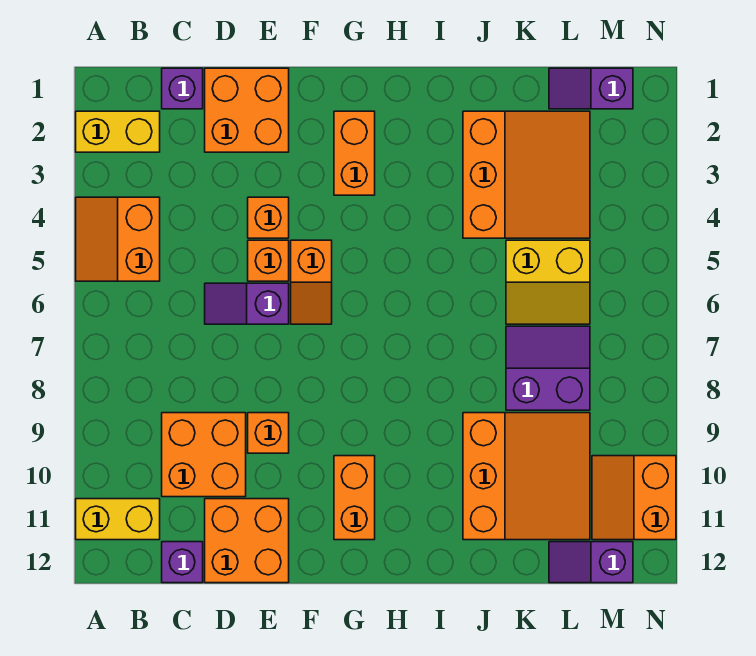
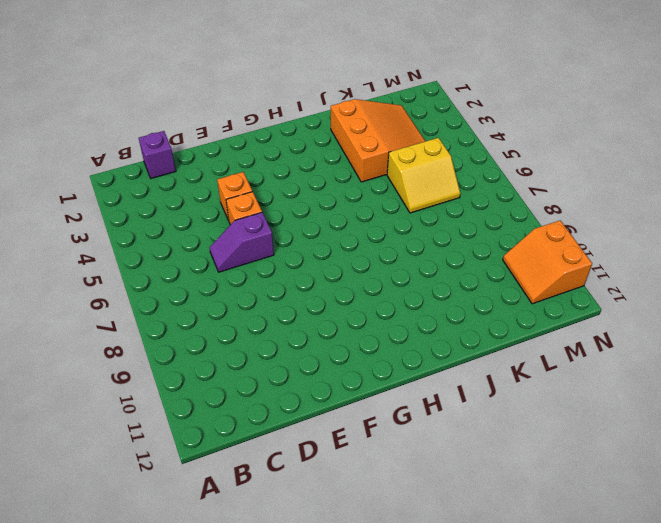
none -> yellow brick A2:B2 level 1
none -> orange slope A4:B5 level 1 top B
none -> yellow brick A11:B11 level 1

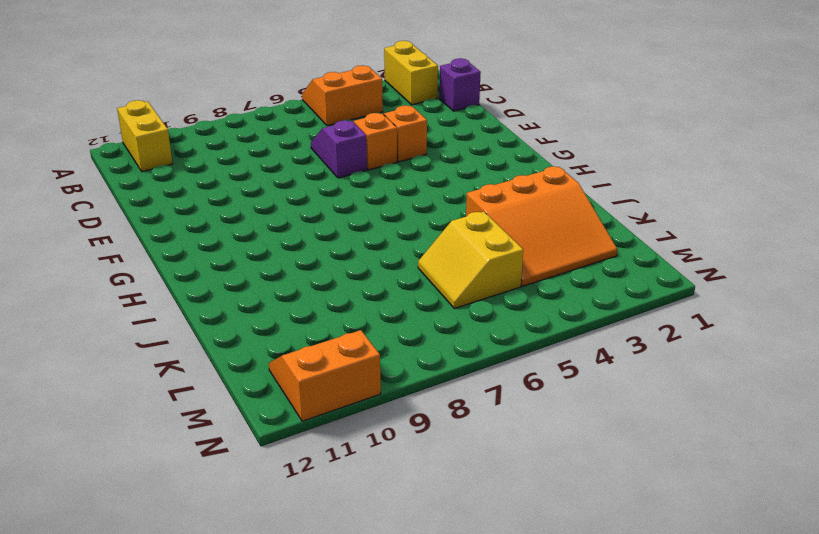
none -> orange brick C9:D10 level 1
none -> purple brick C12 level 1
none -> orange brick D1:E2 level 1

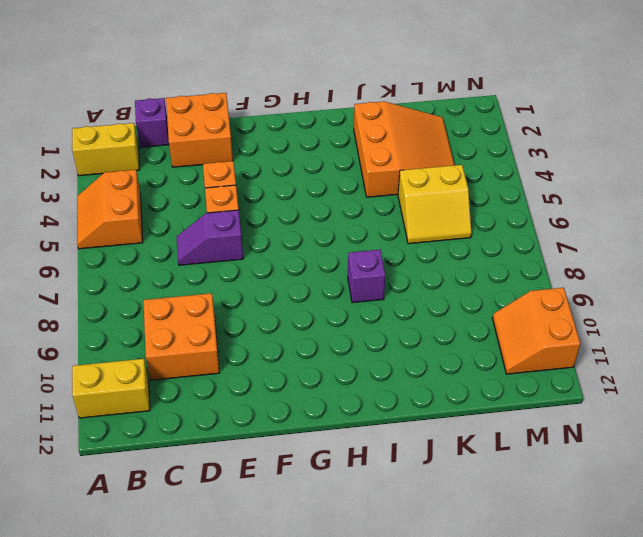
purple brick I8 level 1 -> purple brick C12 level 1
none -> orange brick D11:E12 level 1
none -> orange brick E9 level 1
none -> orange slope F5:F6 level 1 top 5

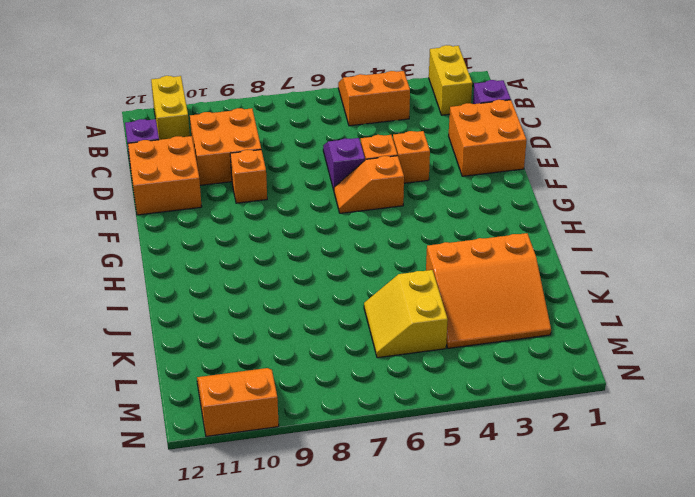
none -> orange brick G2:G3 level 1
none -> orange brick G10:G11 level 1
none -> orange slope J9:L11 level 1 top J

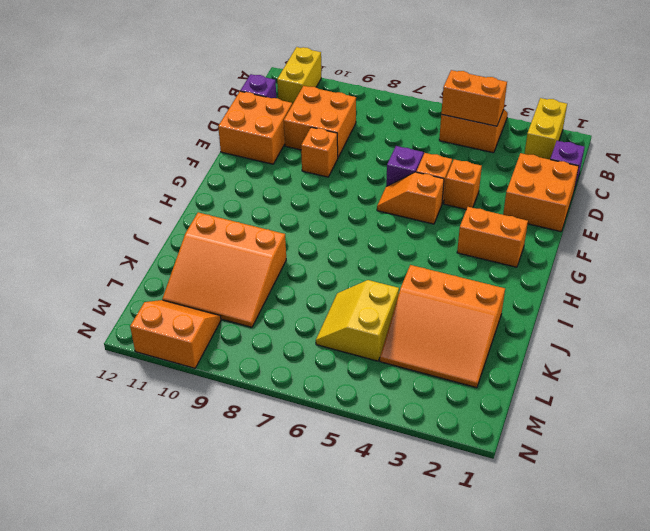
orange brick B4:B5 level 2 -> orange brick G10:G11 level 1
none -> purple slope K7:L8 level 1 top 8
none -> purple slope L1:M1 level 1 top M
none -> purple slope L12:M12 level 1 top M

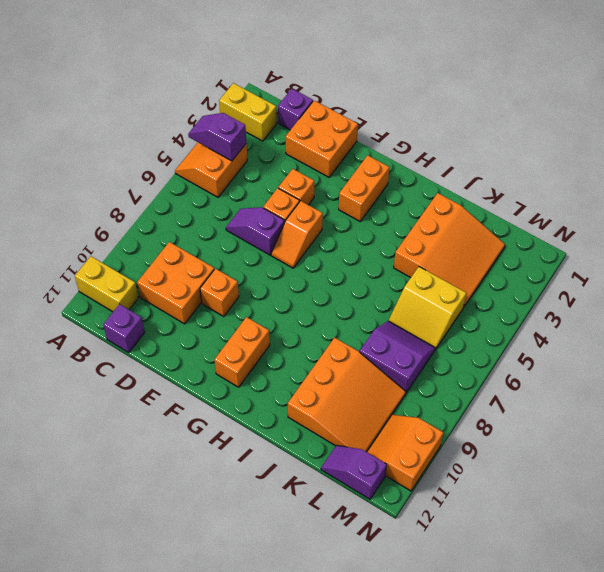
purple slope A4:B4 level 2 top B -> purple slope L1:M1 level 1 top M
none -> orange brick D11:E12 level 1

